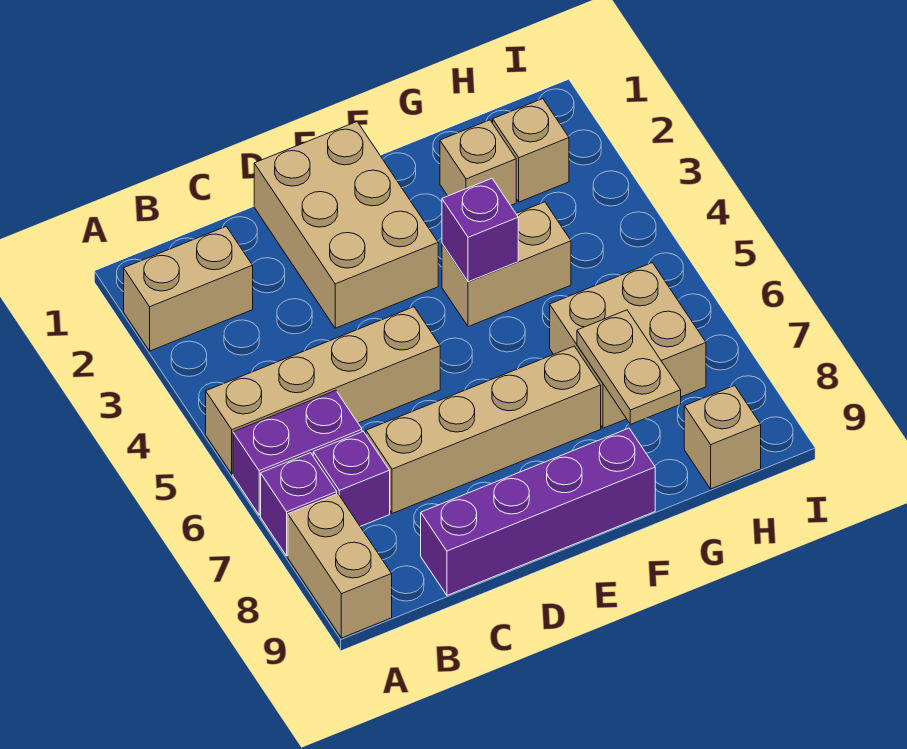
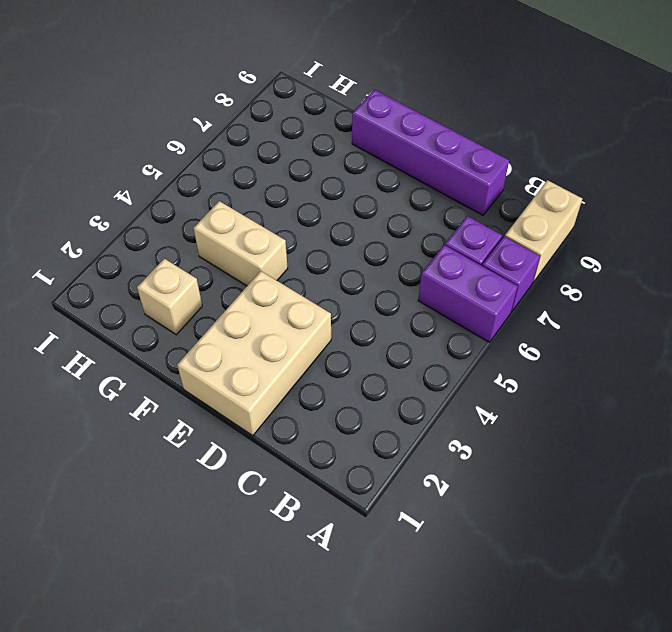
none -> tan brick A2:B2 level 1
none -> tan brick A5:D5 level 1
none -> tan brick C7:F7 level 1

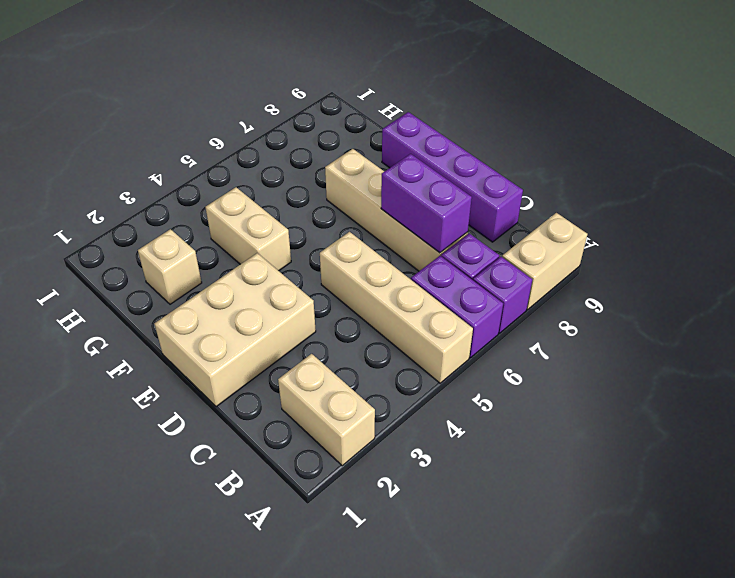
purple brick C7:D7 level 2 -> none
none -> tan brick G6:H7 level 1
none -> tan brick H2 level 1
none -> tan brick H9 level 1

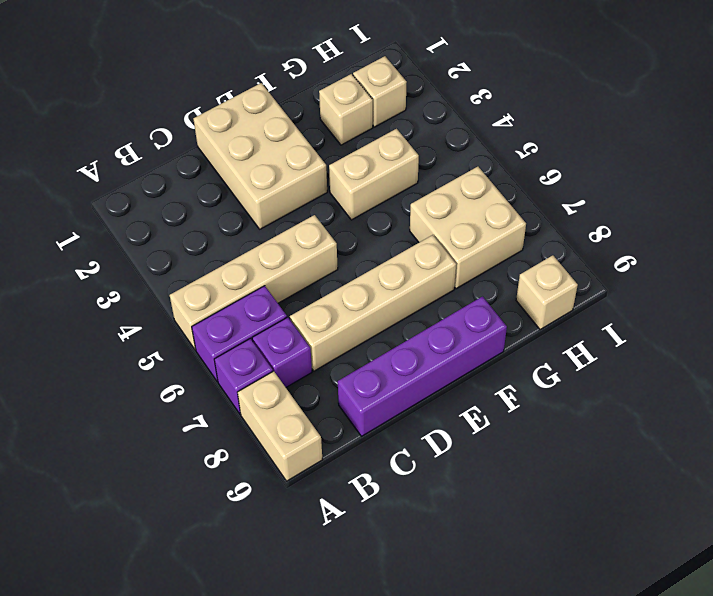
none -> tan brick A2:B2 level 1
none -> purple brick F4 level 2
none -> tan plate G7:G8 level 2

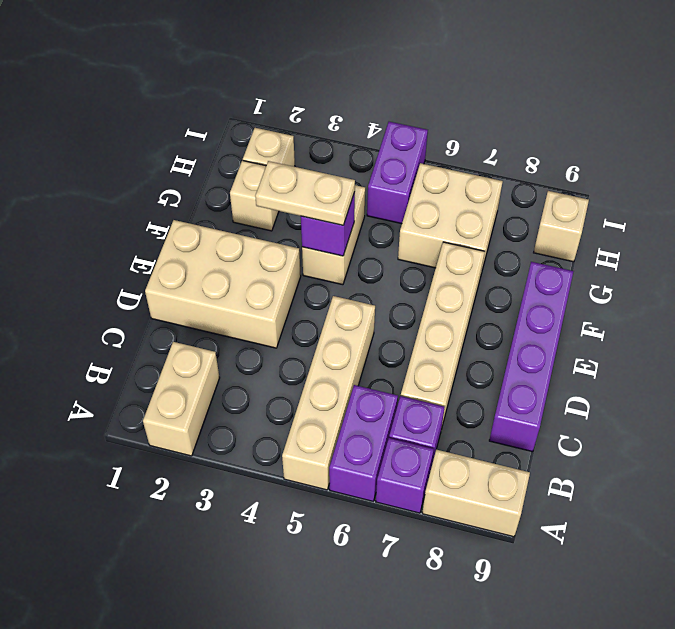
tan plate F3:F4 level 3 -> tan plate G7:G8 level 2
purple brick H5:I5 level 1 -> none

